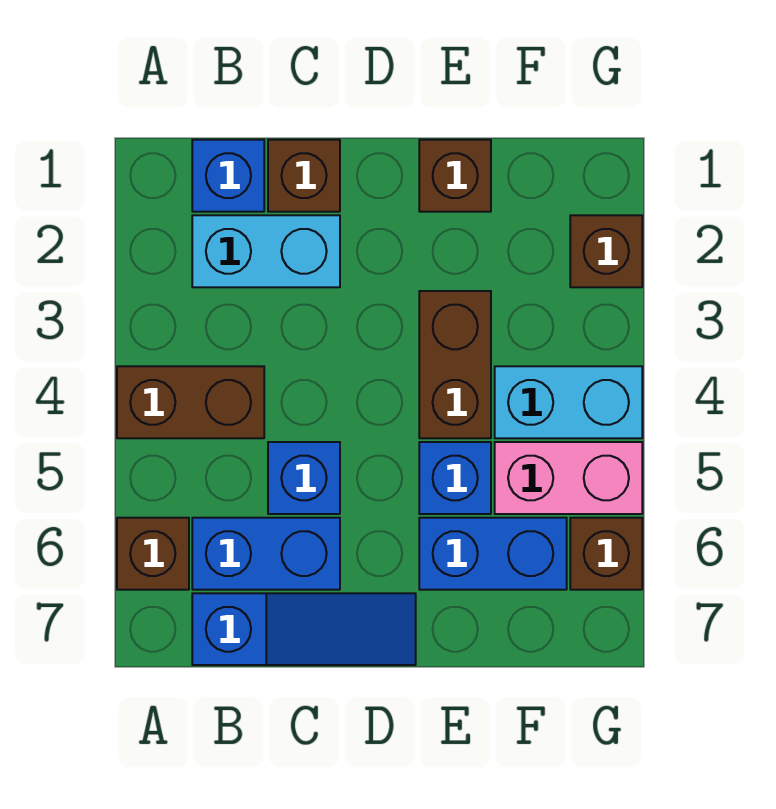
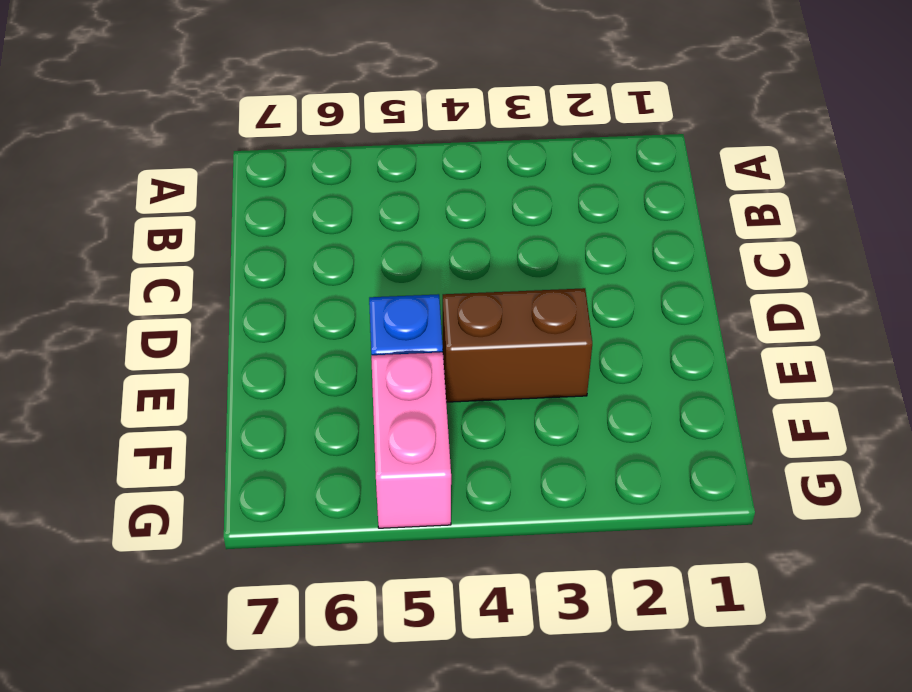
none -> brown brick A4:B4 level 1
none -> brown brick A6 level 1
none -> blue brick B1 level 1

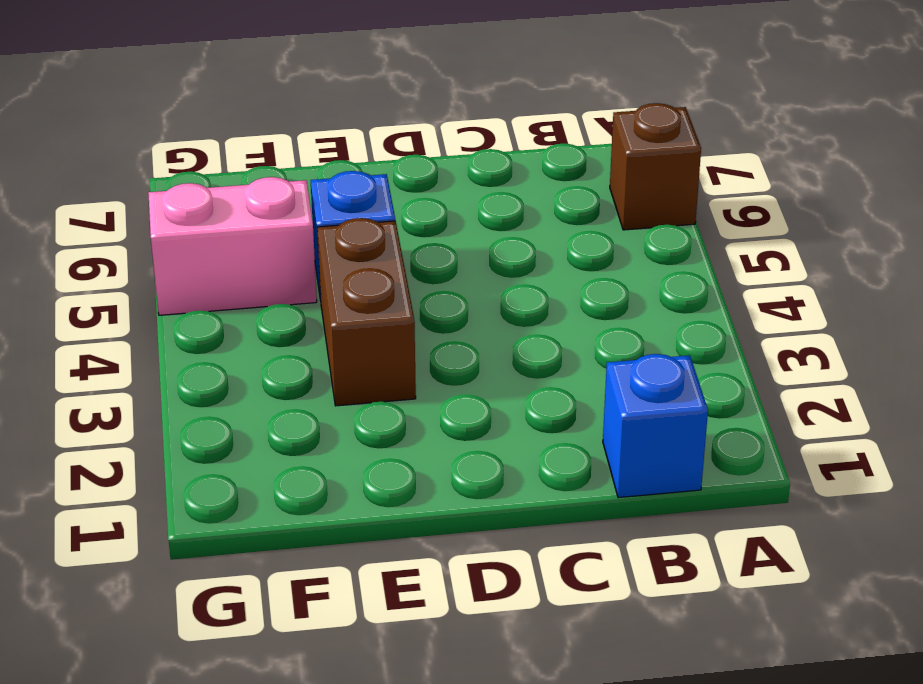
none -> brown brick A4:B4 level 1
none -> cyan brick B2:C2 level 1
none -> blue brick B6:C6 level 1

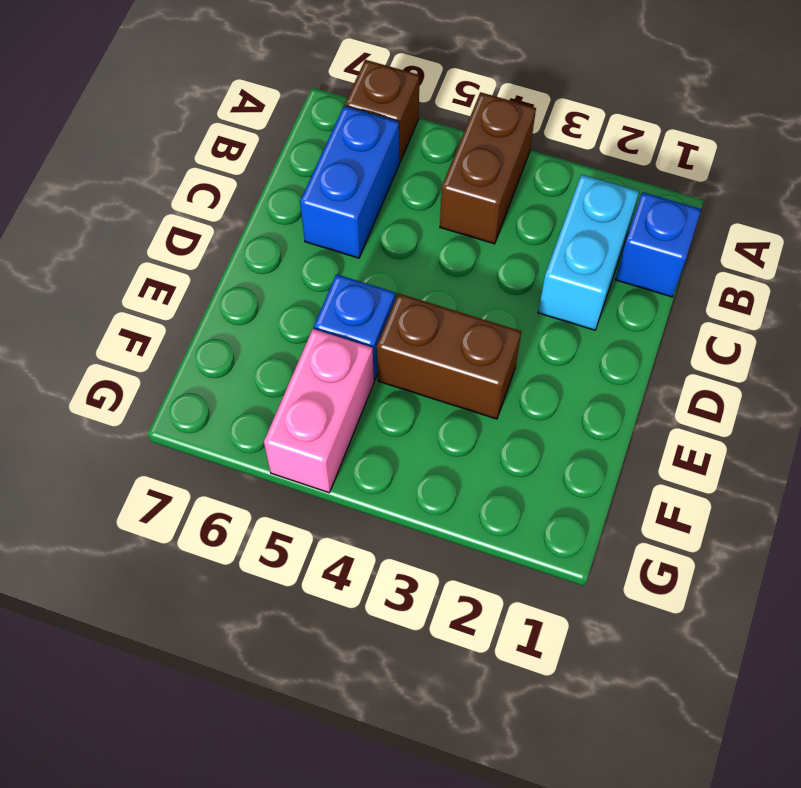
none -> blue slope B7:D7 level 1 top B
none -> brown brick C1 level 1
none -> blue brick C5 level 1

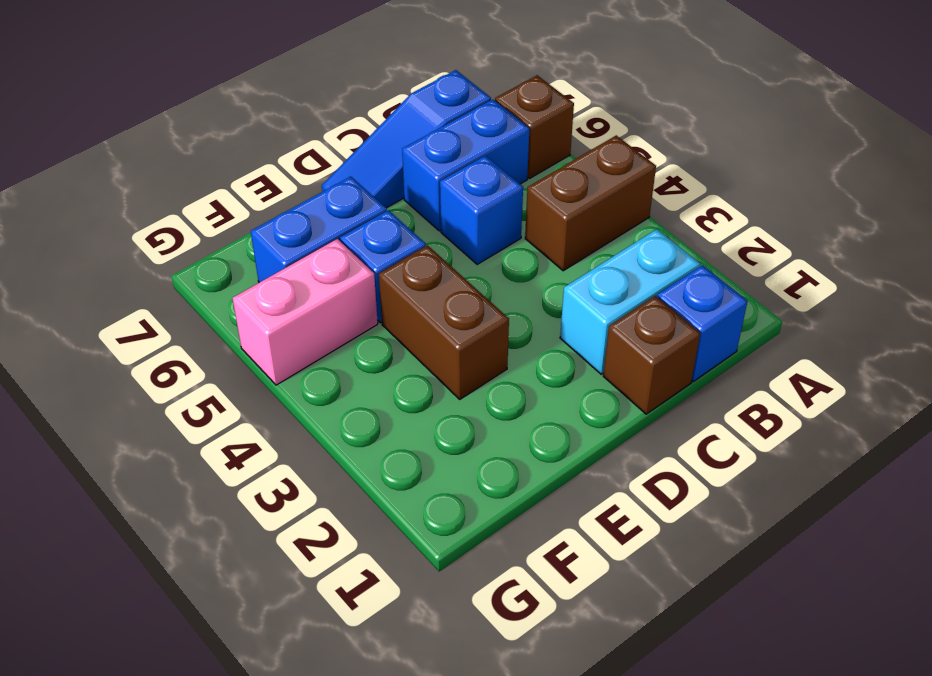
none -> brown brick E1 level 1
none -> cyan brick F4:G4 level 1
none -> brown brick G2 level 1

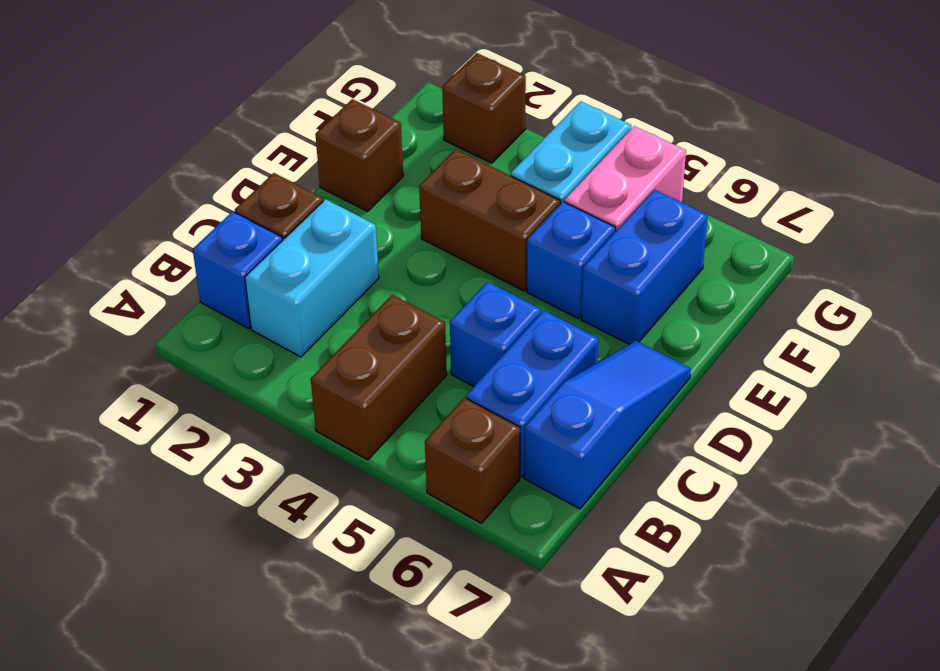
none -> brown brick G6 level 1

